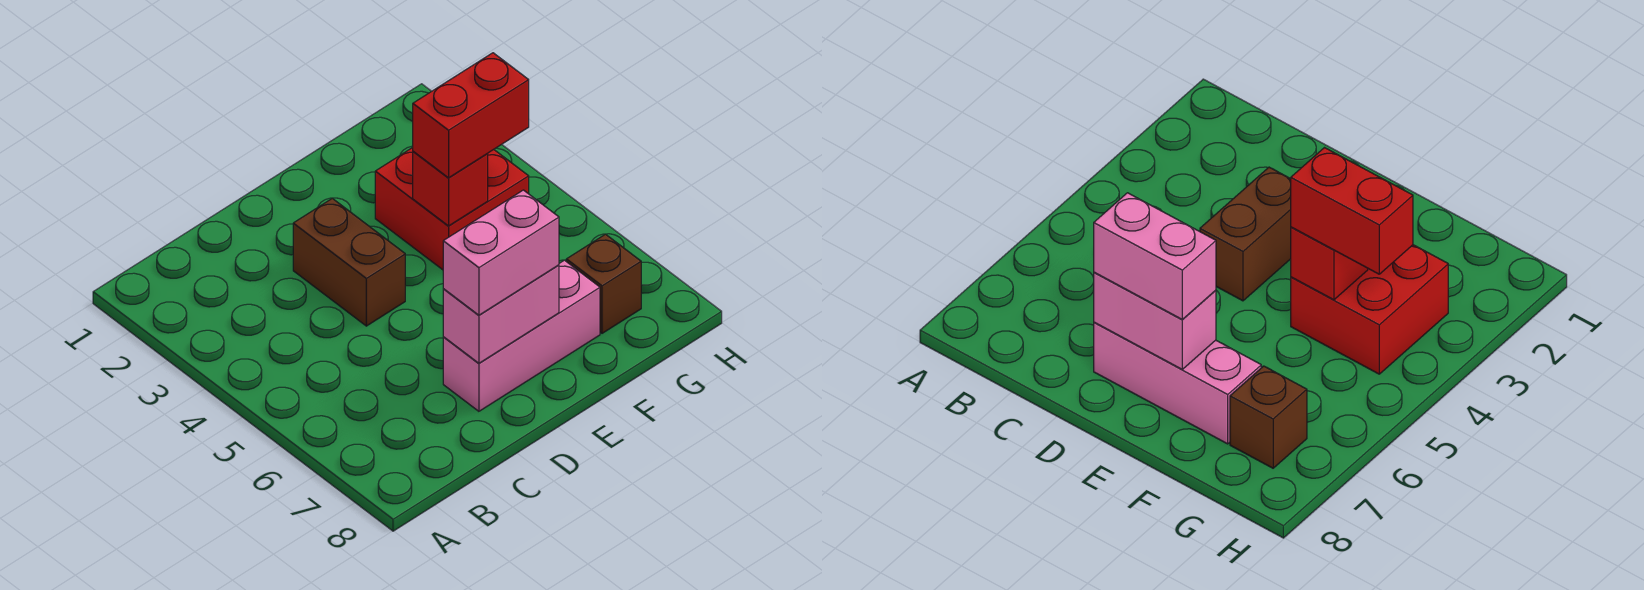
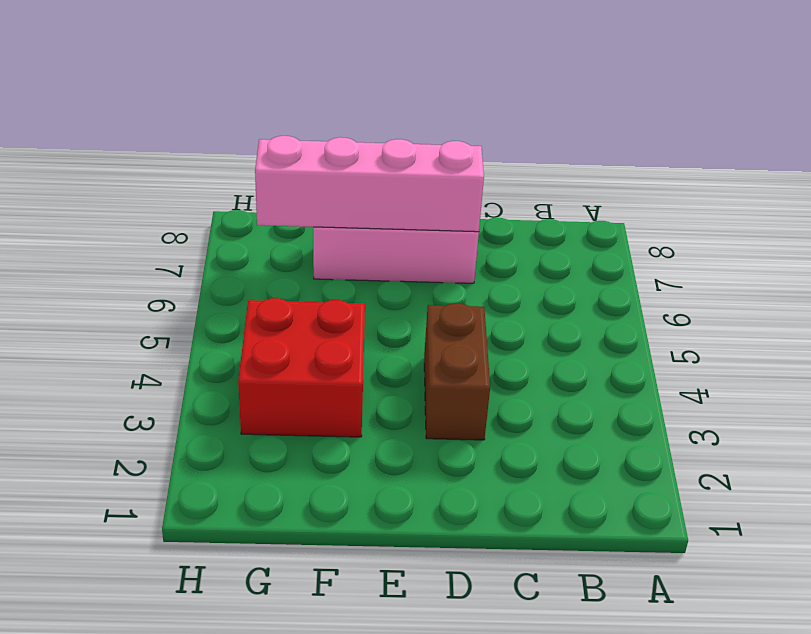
pink brick D7:G7 level 2 -> pink brick D7:E7 level 2
none -> brown brick G7 level 1
none -> red brick F4 level 2

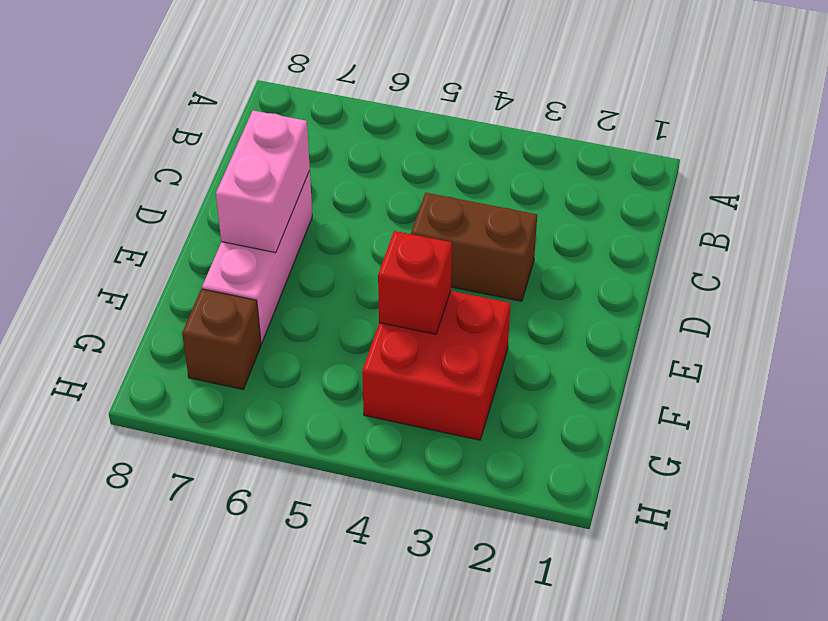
none -> pink brick D7:E7 level 3
none -> red brick F4:G4 level 3

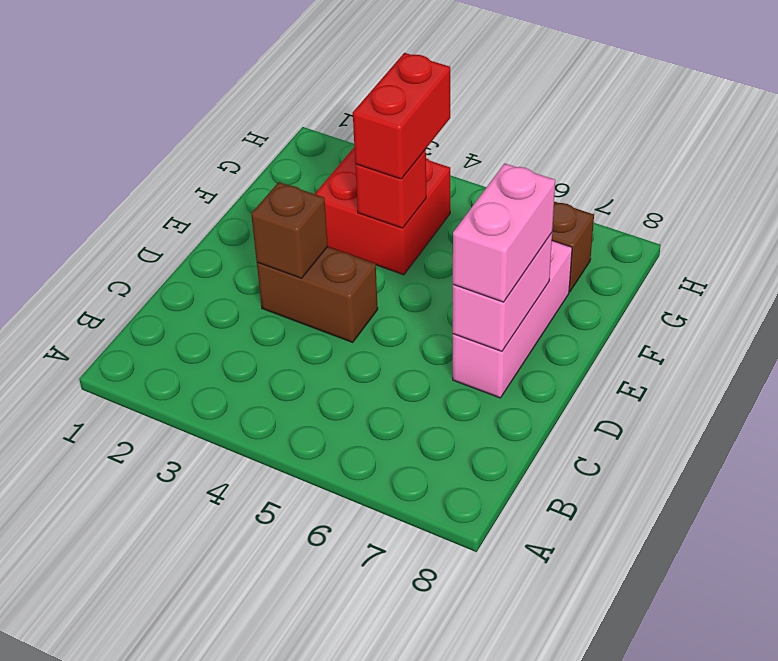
brown brick D3 level 2 -> none

